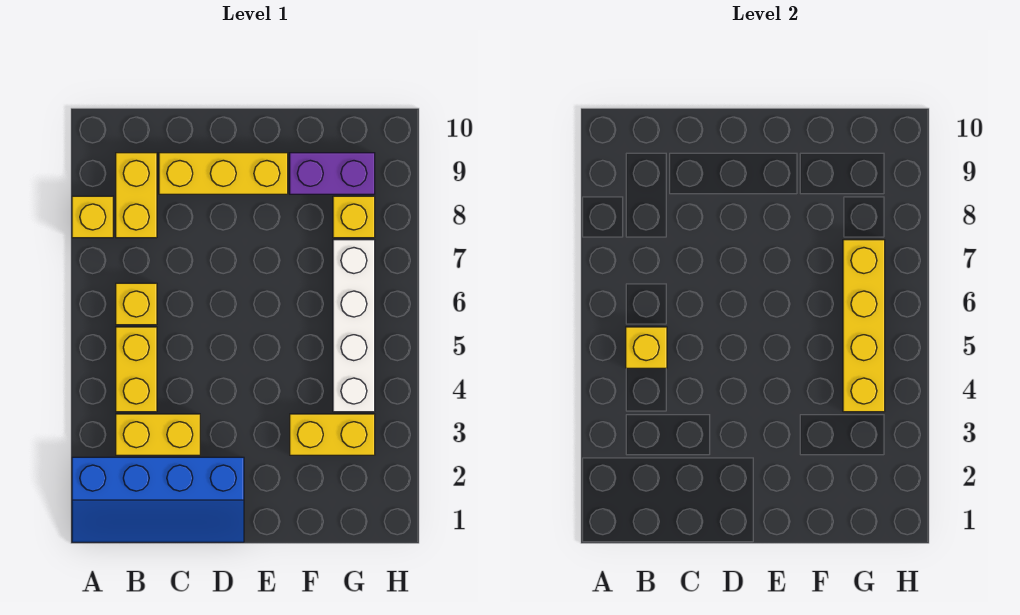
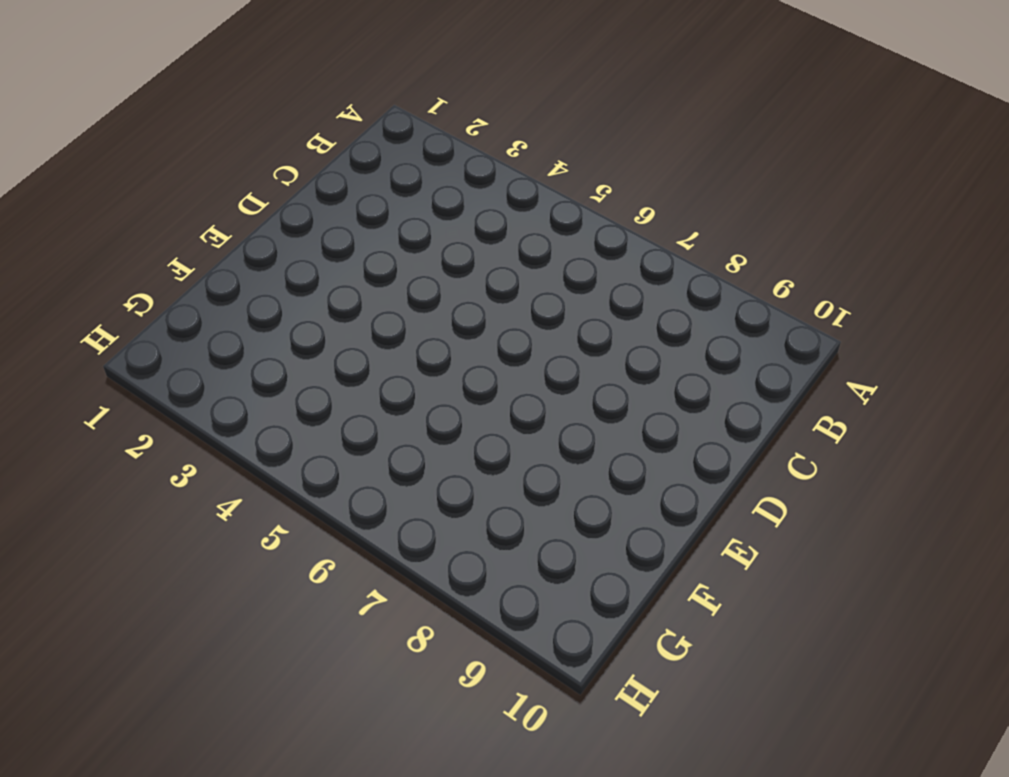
none -> blue slope A1:D2 level 1 top 2
none -> yellow brick A8 level 1
none -> yellow brick B3:C3 level 1

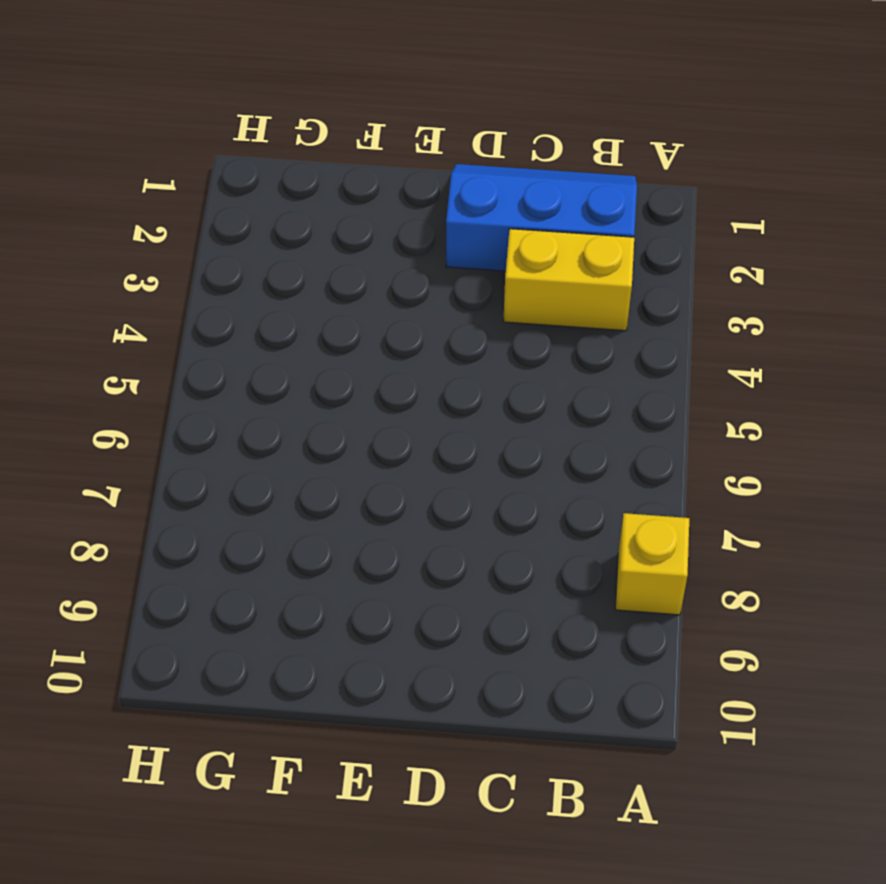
blue slope B1:D2 level 1 top 2 -> blue slope A1:D2 level 1 top 2
none -> yellow brick B4:B5 level 1
none -> yellow brick B6 level 1
none -> yellow brick B8:B9 level 1

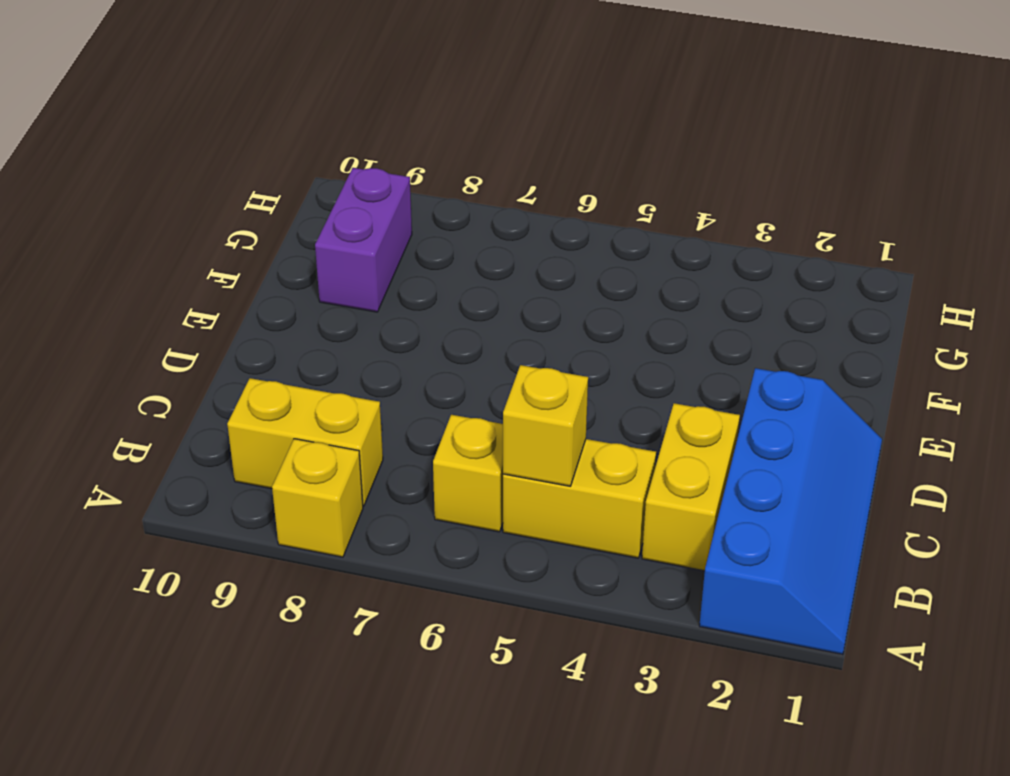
none -> yellow brick C9:E9 level 1
none -> yellow brick F3:G3 level 1
none -> white brick G4:G7 level 1

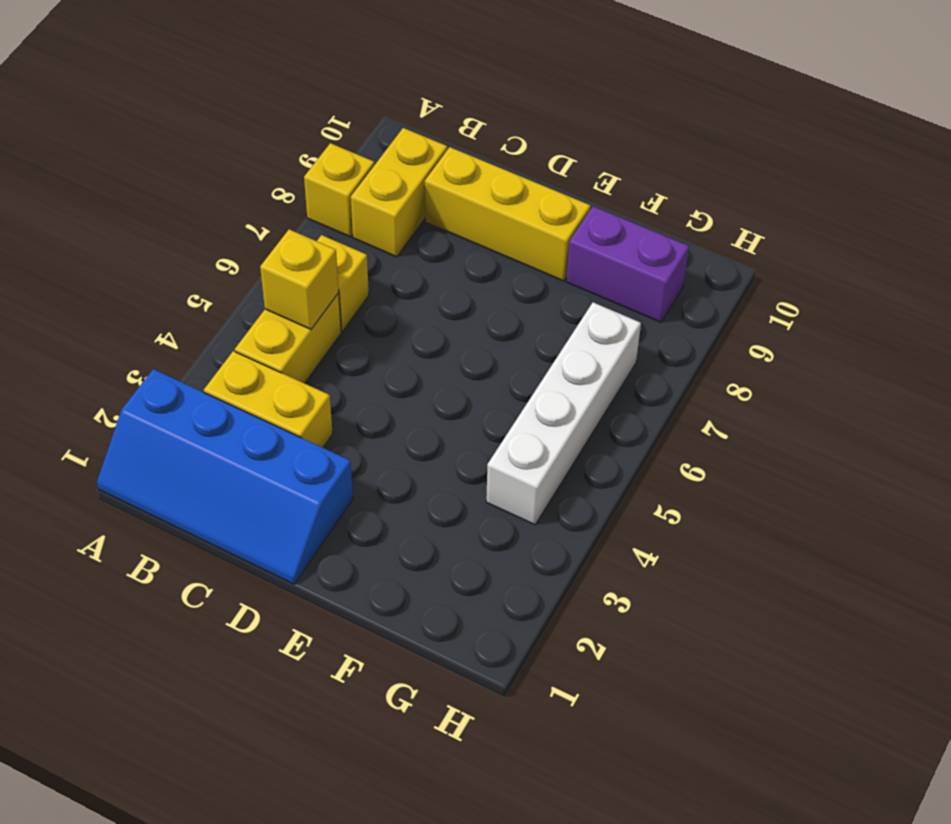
none -> yellow brick F3:G3 level 1
none -> yellow brick G8 level 1
none -> yellow brick G4:G7 level 2

